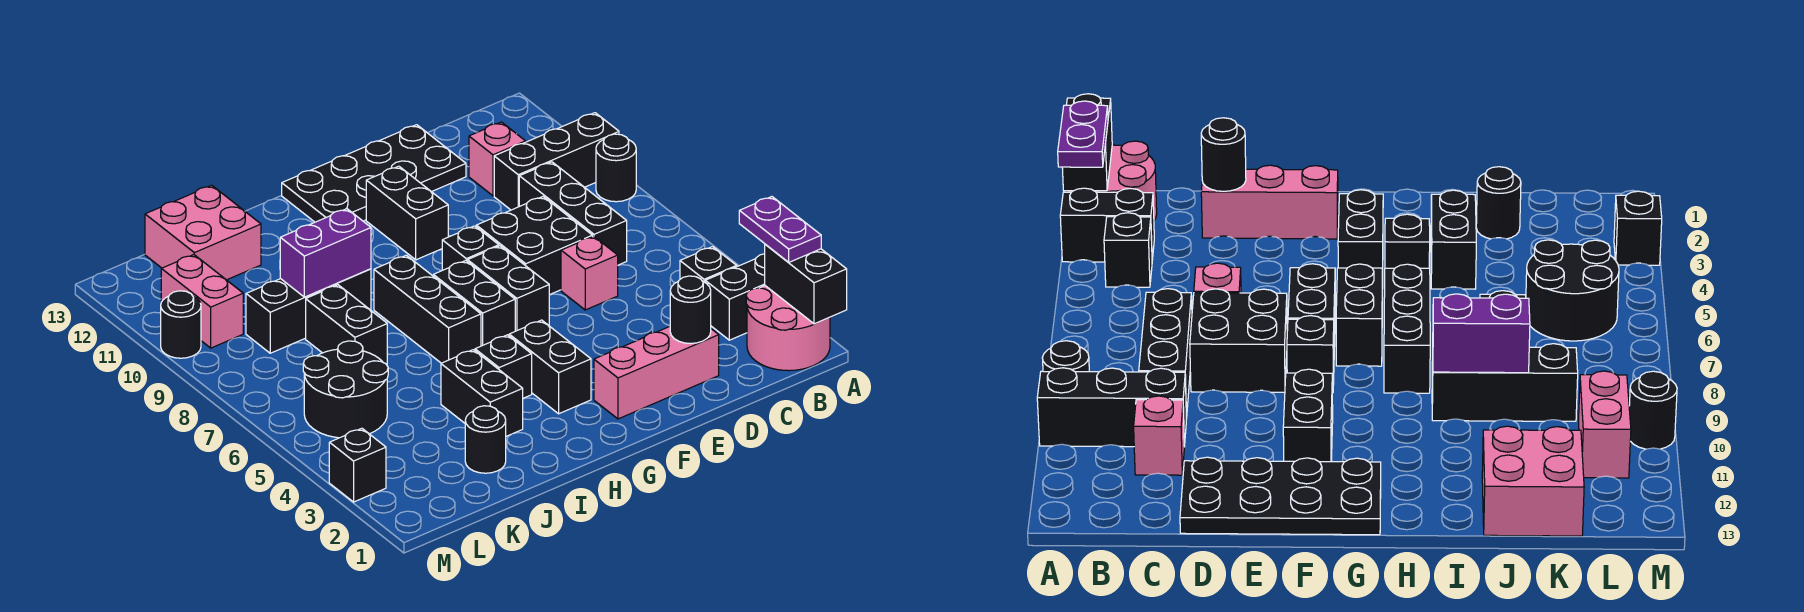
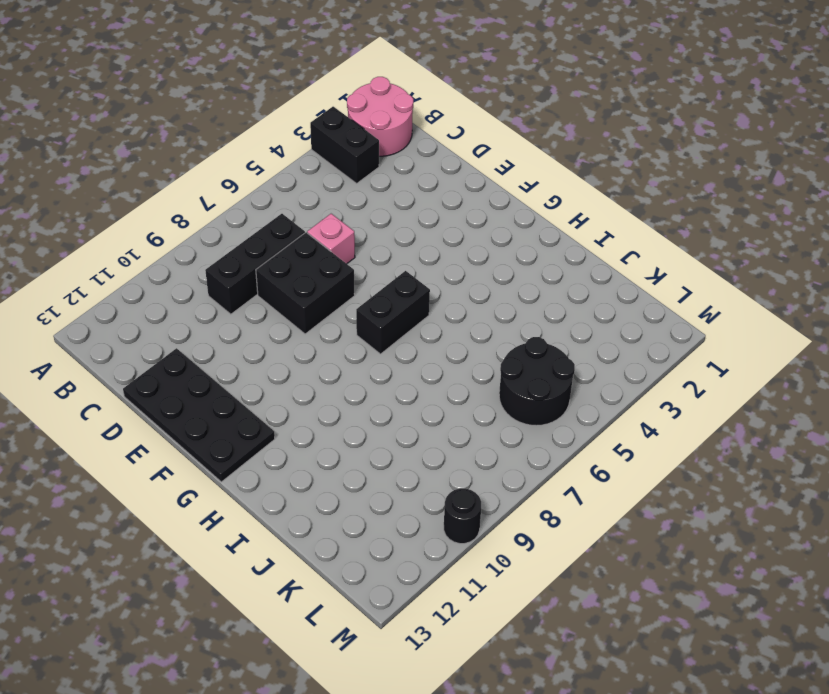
none -> black round brick A9 level 1
none -> black brick A10:C10 level 1
none -> black brick B4 level 1
none -> pink brick C11 level 1

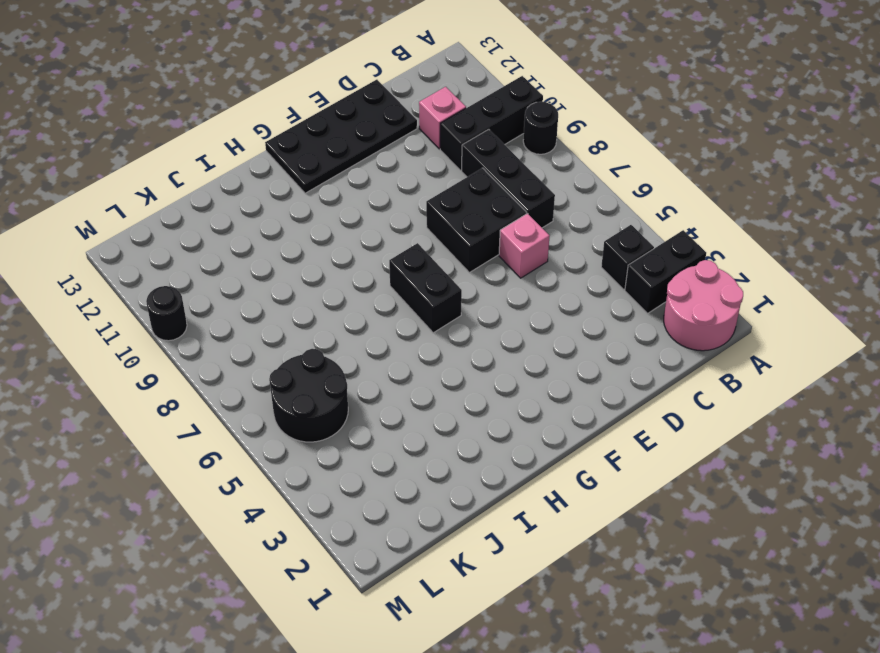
none -> pink brick D2:F2 level 1
none -> black brick F6:F7 level 1
none -> black brick F8 level 1
none -> black brick F10:F11 level 1

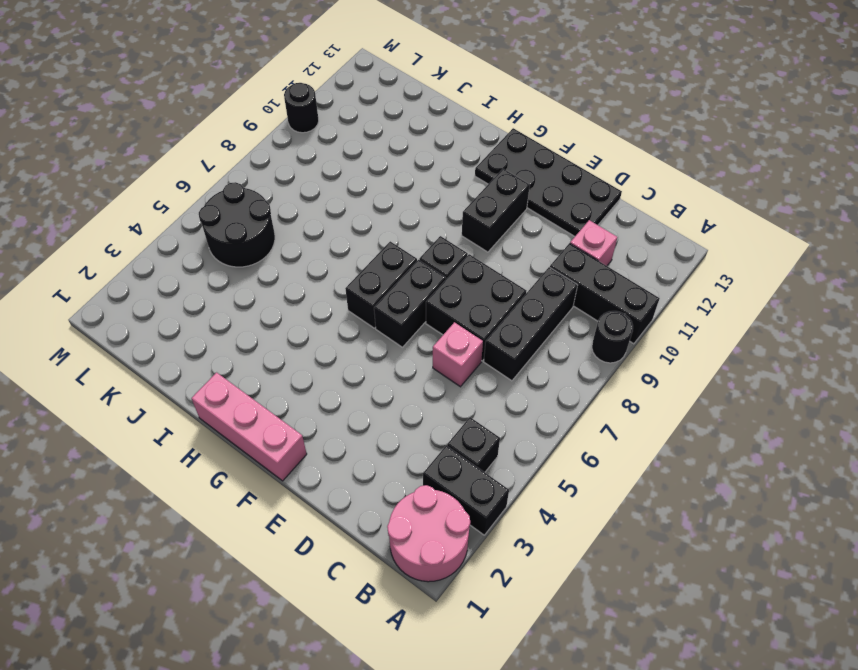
pink brick F1:H1 level 1 -> pink brick D2:F2 level 1
none -> black brick G3:G4 level 1
none -> black brick H4 level 1
none -> black brick H6:H8 level 1
none -> black brick I3:I4 level 1

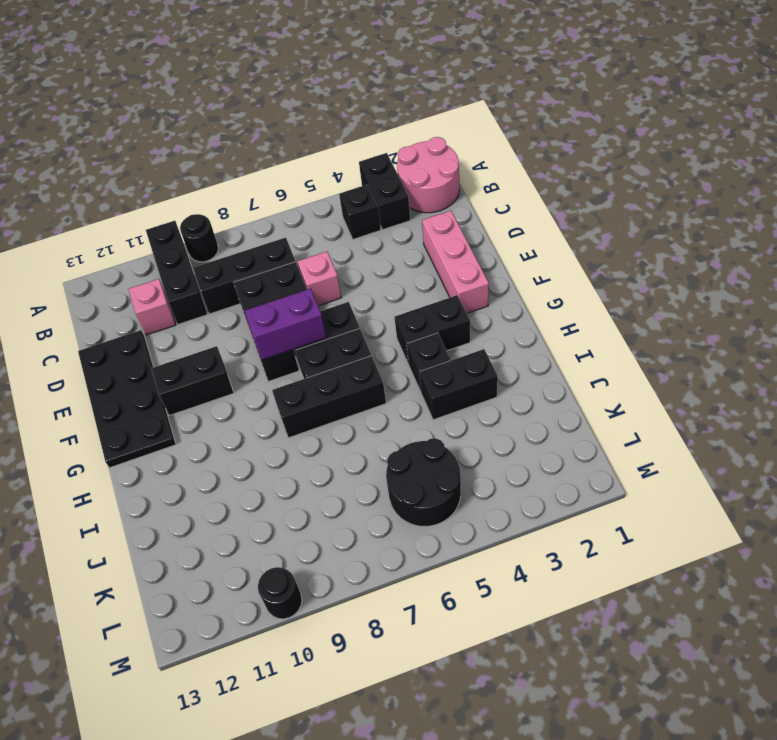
purple brick F7:F8 level 2 -> purple brick I9:J9 level 2
none -> black brick I9:K9 level 1
none -> black round brick J2 level 1
none -> black brick J7:J8 level 1
none -> pink brick J12:K13 level 1

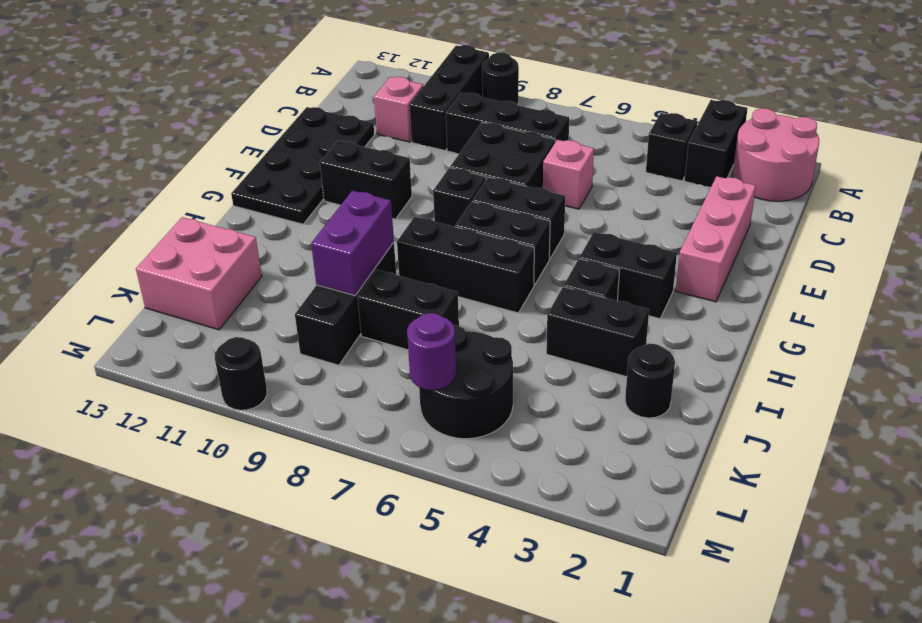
purple round brick L6 level 2 -> none
none -> pink brick L10:L11 level 1
none -> black brick M3 level 1
none -> black brick A1:A2 level 2
none -> black round brick D2 level 2

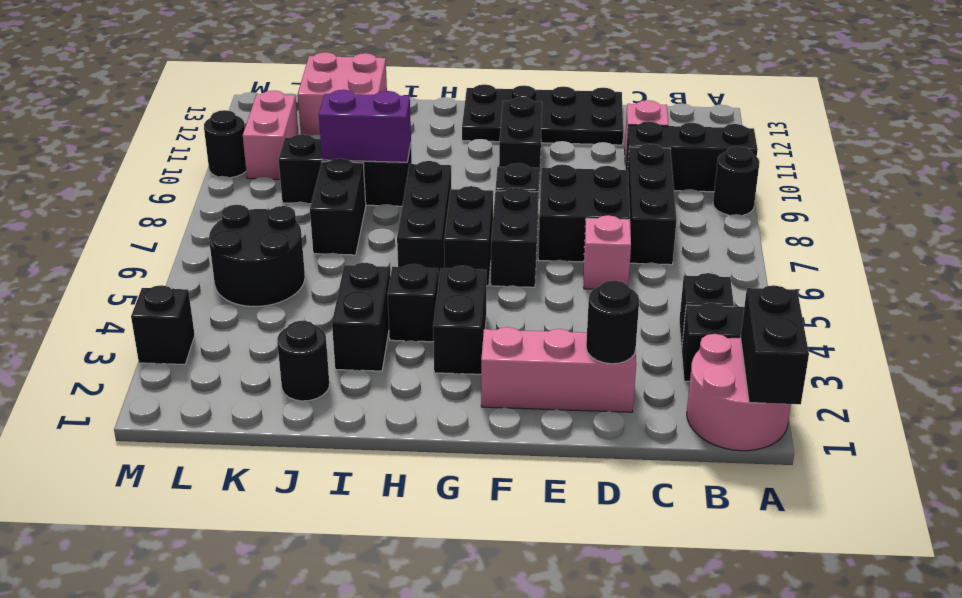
none -> purple plate A2:A3 level 3

